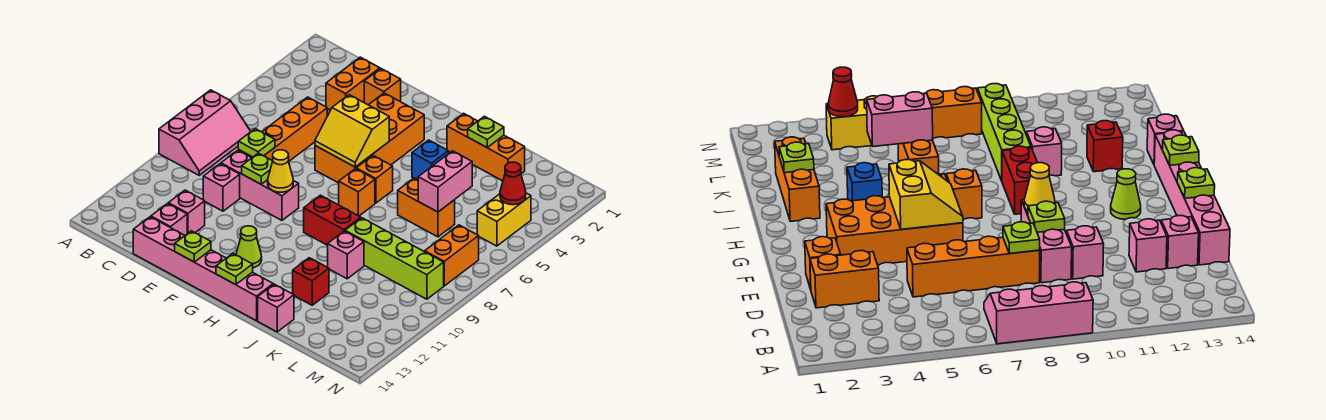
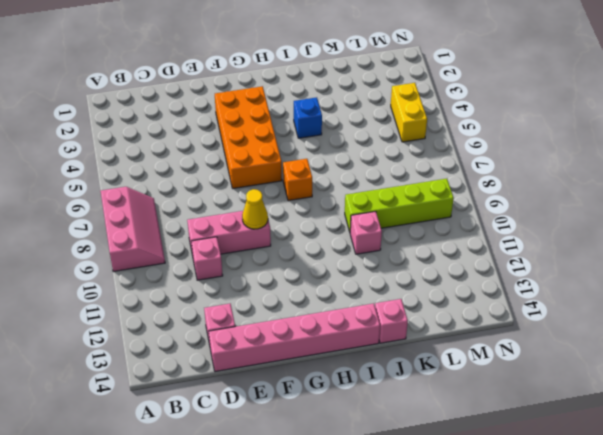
none -> orange brick D2:D3 level 1
none -> orange brick D5:D8 level 1
none -> pink brick D12 level 1
none -> orange brick E2 level 1

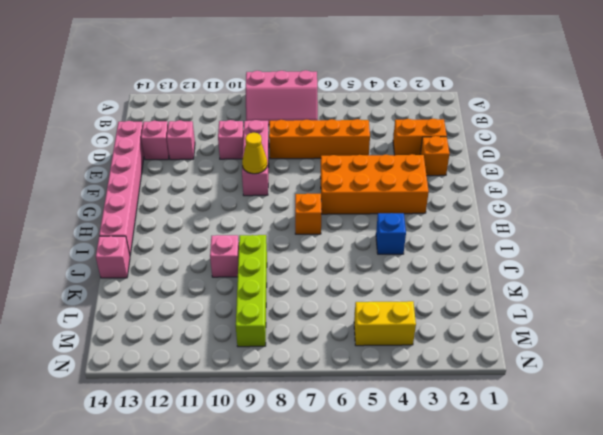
none -> lime cone G12 level 1
none -> orange brick H6 level 1
none -> red brick H9:I9 level 1
none -> orange brick I2:K2 level 1

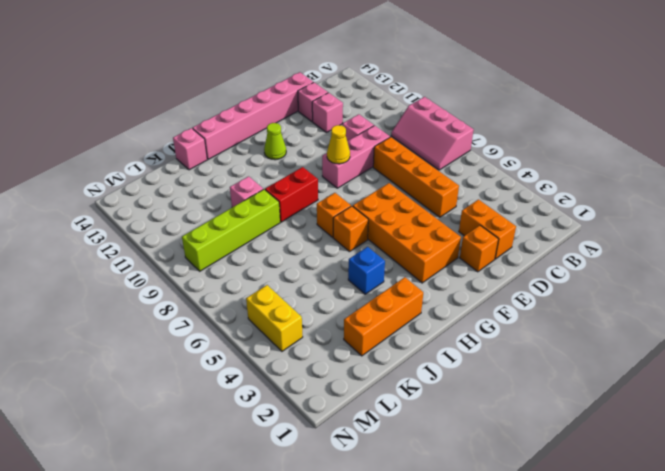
none -> orange brick J6:K6 level 1
none -> red brick J12 level 1
none -> orange brick M7:M8 level 1
none -> lime plate D8 level 2

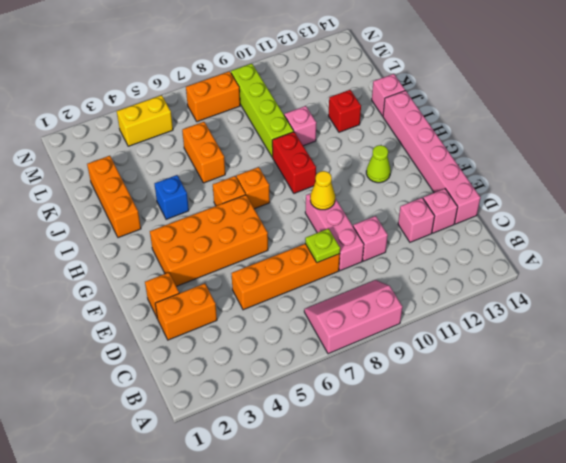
none -> lime plate E9 level 2
none -> yellow slope F5:G6 level 2 top 5
none -> lime plate F14 level 2
none -> lime plate H14 level 2

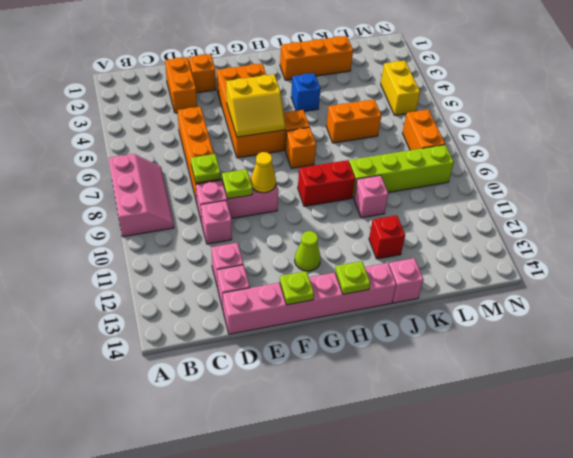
none -> lime plate J2 level 2
none -> pink brick K5:K6 level 2
none -> red cone M4 level 2

